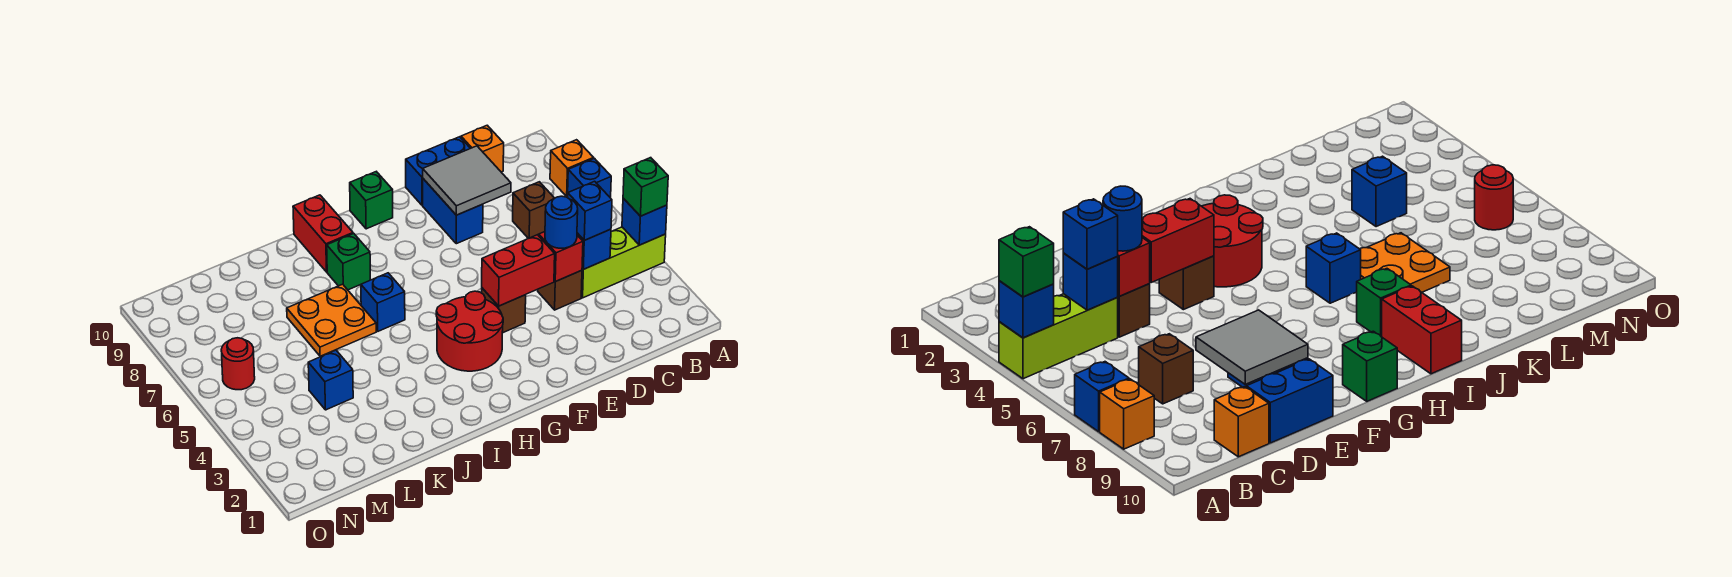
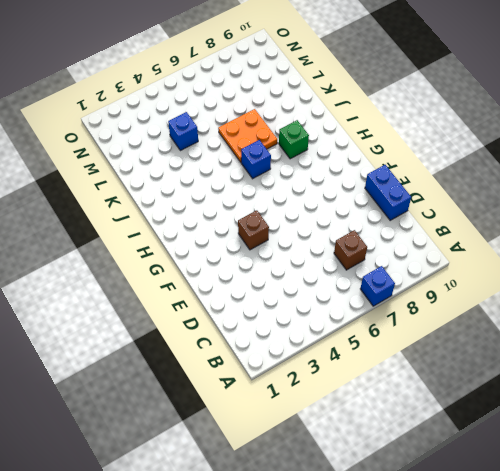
none -> lime brick A4:C4 level 1
none -> orange brick A8 level 1
none -> orange brick C10 level 1

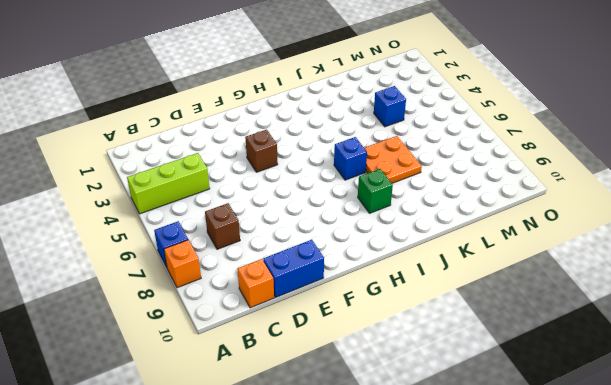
none -> brown brick D4 level 1
none -> blue brick E8:E9 level 1
none -> red round brick G3:H4 level 1

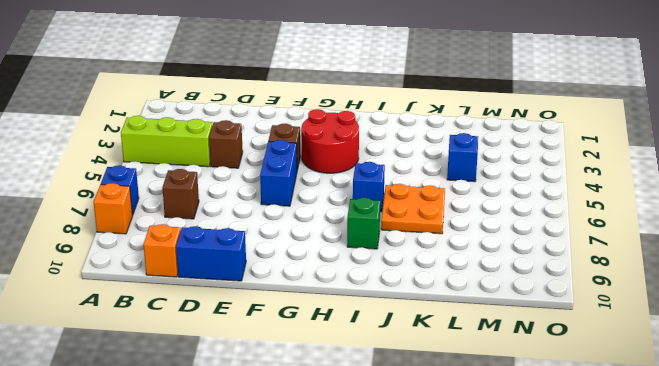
blue brick F5:F6 level 1 -> blue brick E8:E9 level 1
none -> green brick G10 level 1
none -> red brick I9:I10 level 1
none -> red round brick N6 level 1

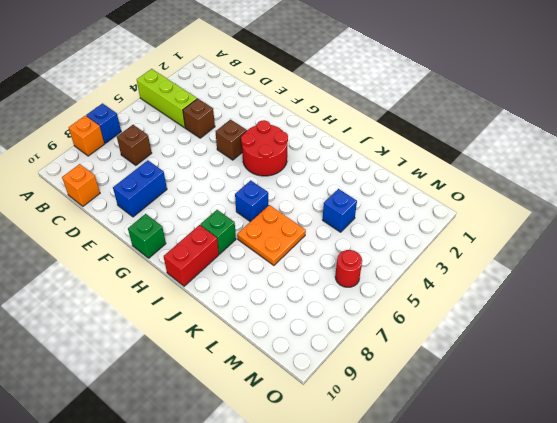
none -> blue brick D10:E10 level 1
none -> blue brick A4 level 2
none -> blue brick C4 level 2

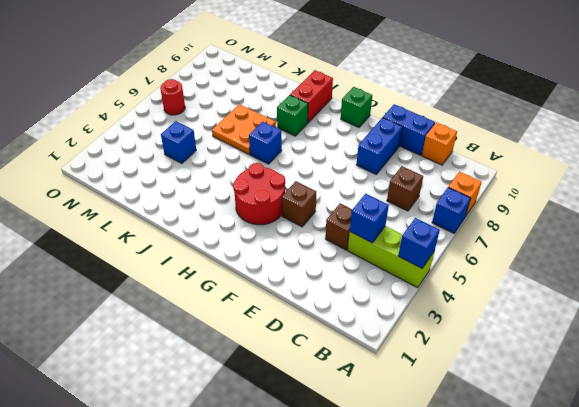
none -> red brick D4 level 2
none -> grey tile D8:E9 level 2
none -> red brick E4:F4 level 2

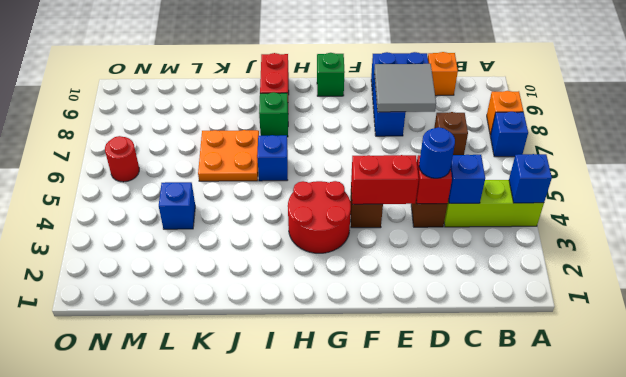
none -> green brick A4 level 3
none -> blue brick C4 level 3

